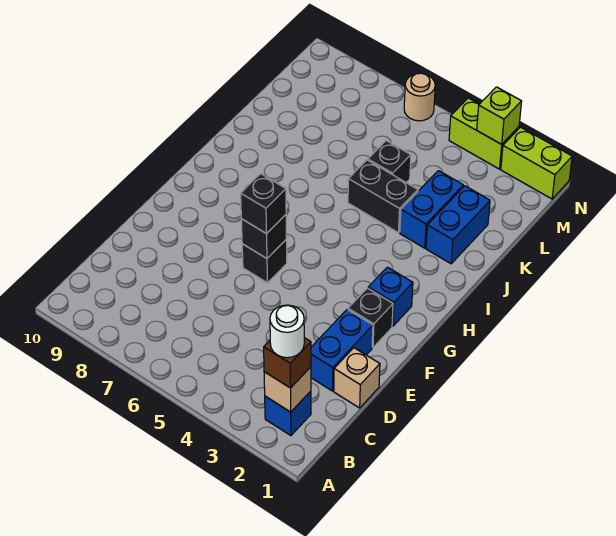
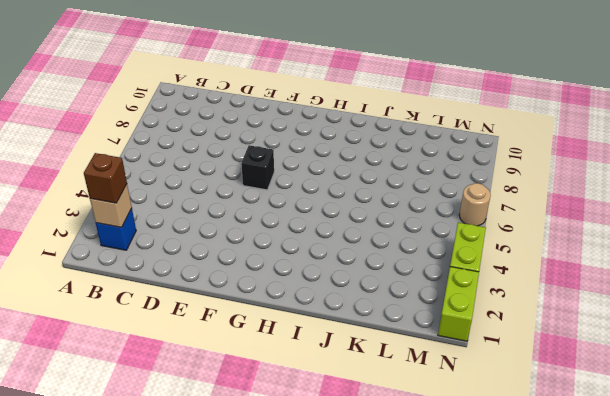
none -> tan brick D1 level 1
none -> blue brick D2:E2 level 1
none -> black brick F2 level 1

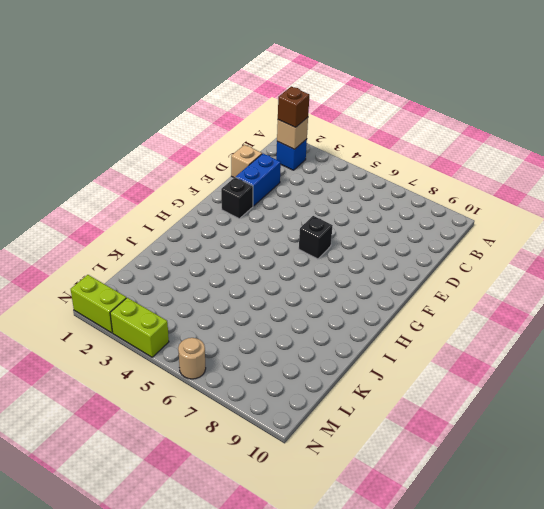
none -> blue brick G2 level 1
none -> blue brick J2:K2 level 1
none -> blue brick J3:K3 level 1

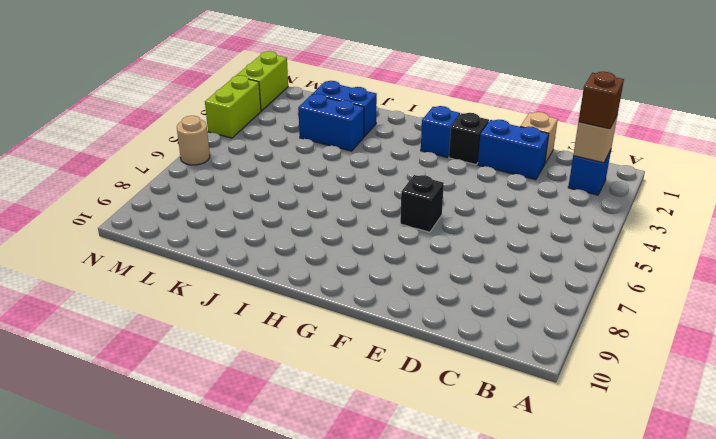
none -> black brick J4:J5 level 1
none -> black brick K5 level 1
none -> black brick F6 level 2

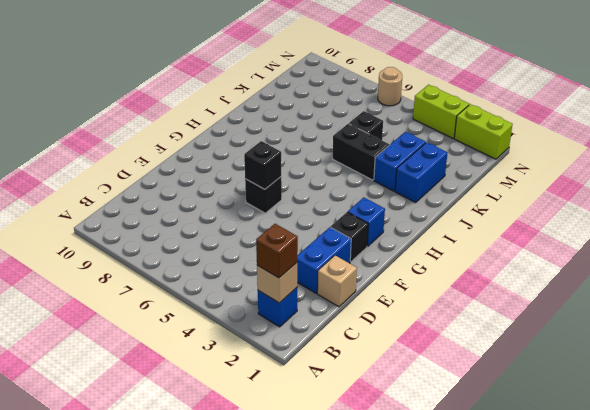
none -> lime brick N3 level 2
none -> black brick F6 level 3
none -> white round brick B2 level 4

